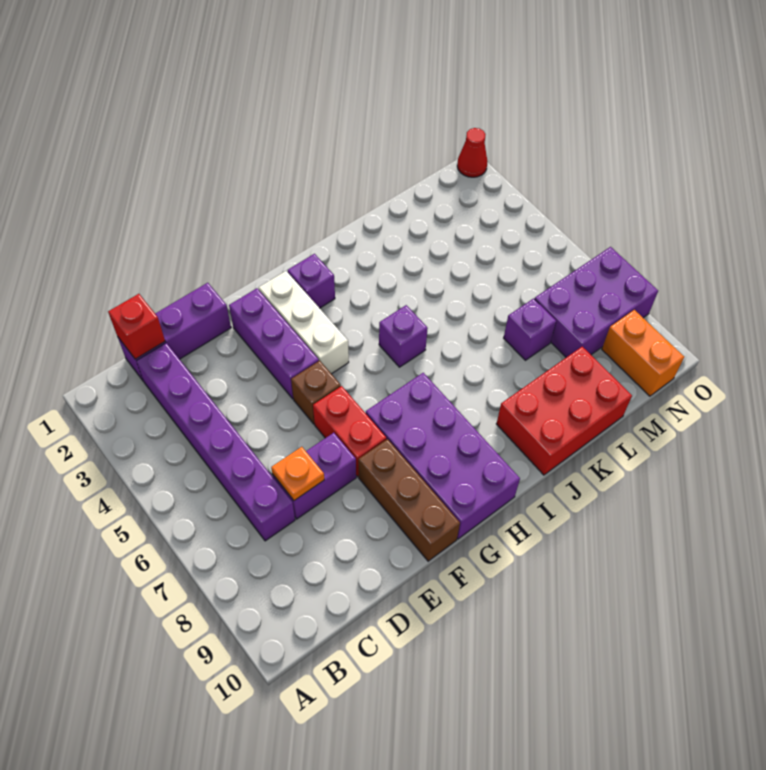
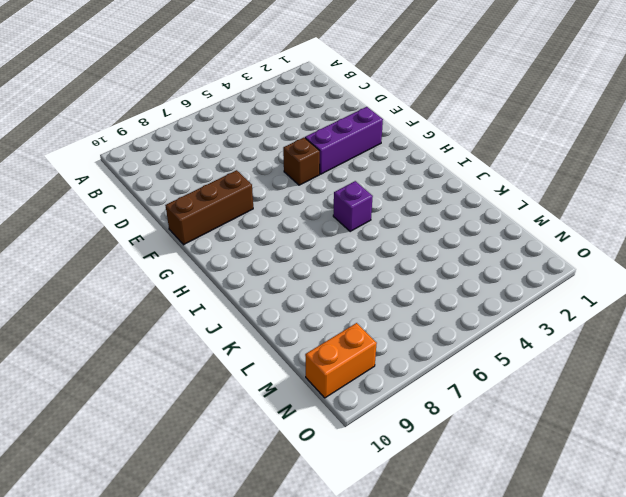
none -> purple brick C1:E1 level 1
none -> purple brick C2:C7 level 1
none -> purple brick D7:E7 level 1

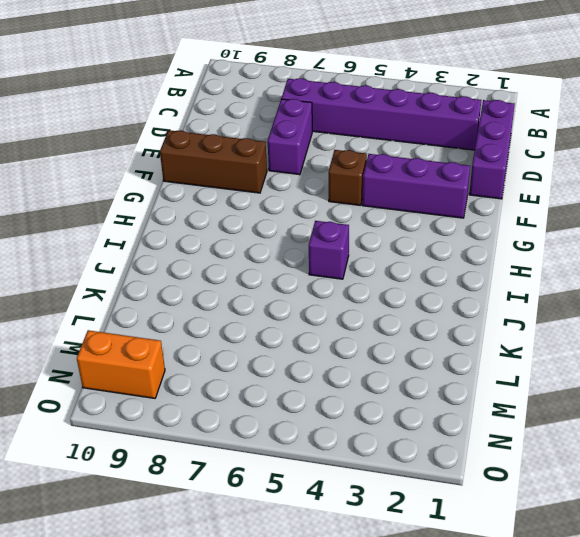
none -> red brick F6:F7 level 1
none -> white brick G2:G4 level 1
none -> purple brick G7:H10 level 1

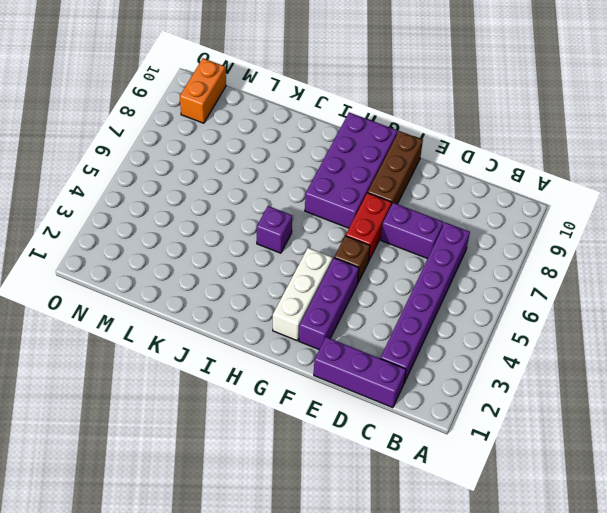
none -> purple brick H2 level 1
none -> red brick J9:L10 level 1
none -> purple brick L7 level 1

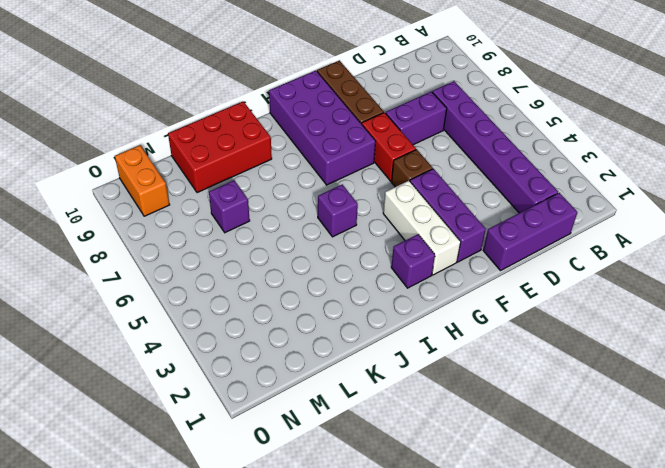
none -> purple brick M7:O8 level 1
none -> red cone O1 level 1
none -> red brick C1 level 2

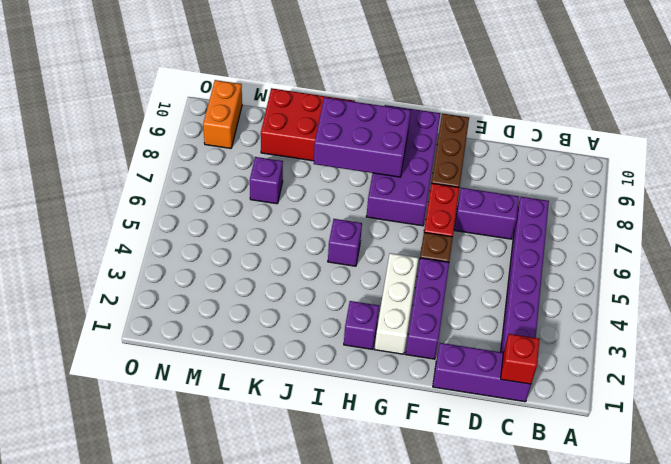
purple brick H8:J9 level 2 -> purple brick M7:O8 level 1
none -> red cone O1 level 1
none -> orange plate D7 level 2

